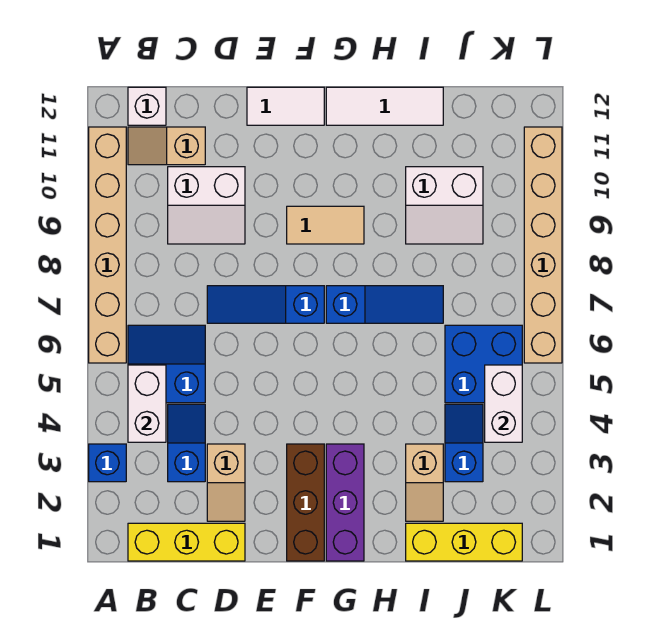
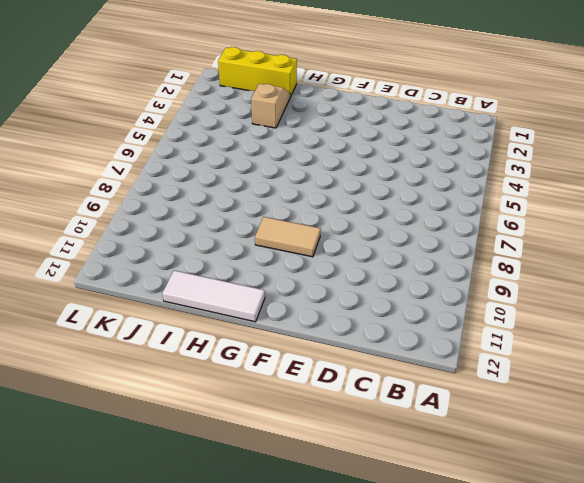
none -> blue brick A3 level 1
none -> tan brick A6:A11 level 1
none -> yellow brick B1:D1 level 1

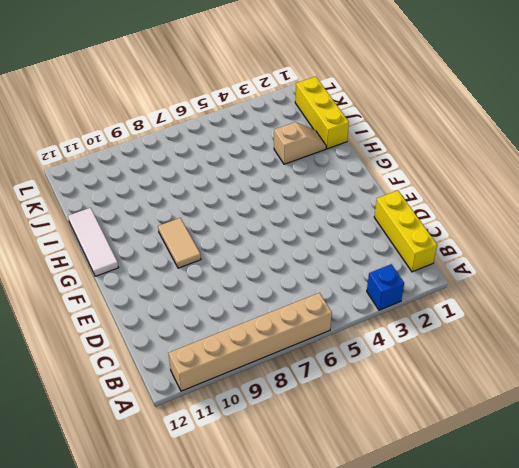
none -> blue slope B5:C6 level 1 top 5
none -> tan slope B11:C11 level 1 top C
none -> white brick B12 level 1

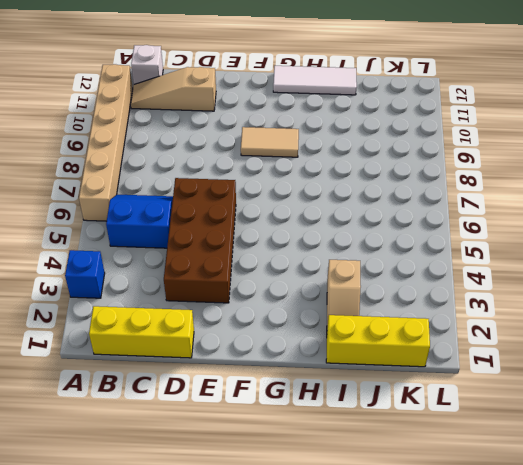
tan slope B11:D11 level 1 top D -> tan slope B11:C11 level 1 top C
brown brick D3:E6 level 1 -> tan slope D2:D3 level 1 top 3
none -> blue slope C3:C4 level 1 top 3
none -> white slope C9:D10 level 1 top 10
none -> blue slope D7:F7 level 1 top F

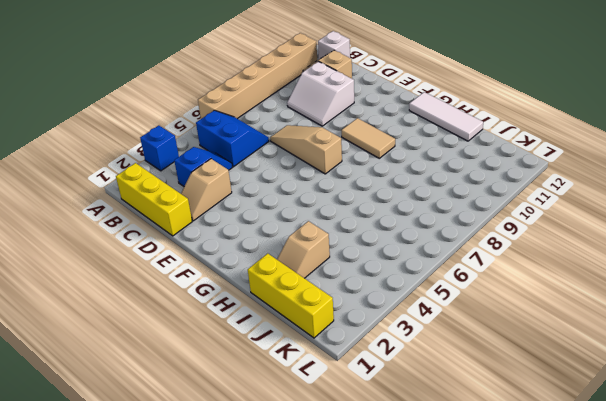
tan slope D7:F7 level 1 top F -> blue slope D7:F7 level 1 top F
none -> white tile E12:F12 level 1
none -> brown brick F1:F3 level 1
none -> purple brick G1:G3 level 1

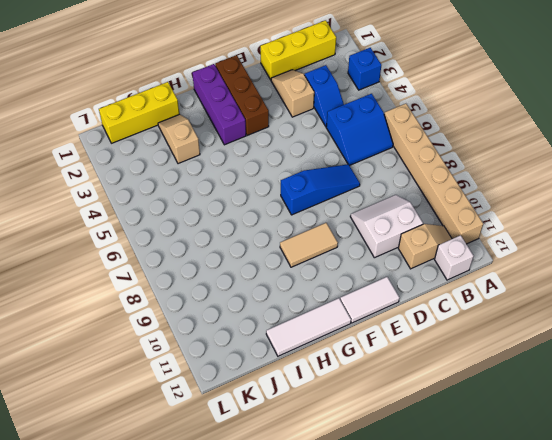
none -> blue slope G7:I7 level 1 top G
none -> white slope I9:J10 level 1 top 10
none -> blue slope J3:J4 level 1 top 3

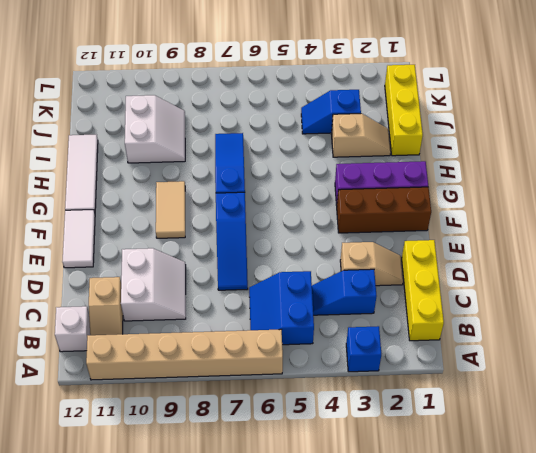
none -> blue brick J5:K6 level 1
none -> tan brick L6:L11 level 1
none -> white brick B4:B5 level 2

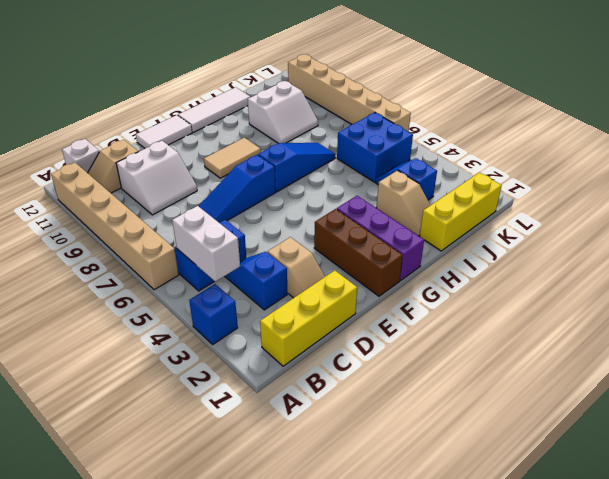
none -> white brick K4:K5 level 2

